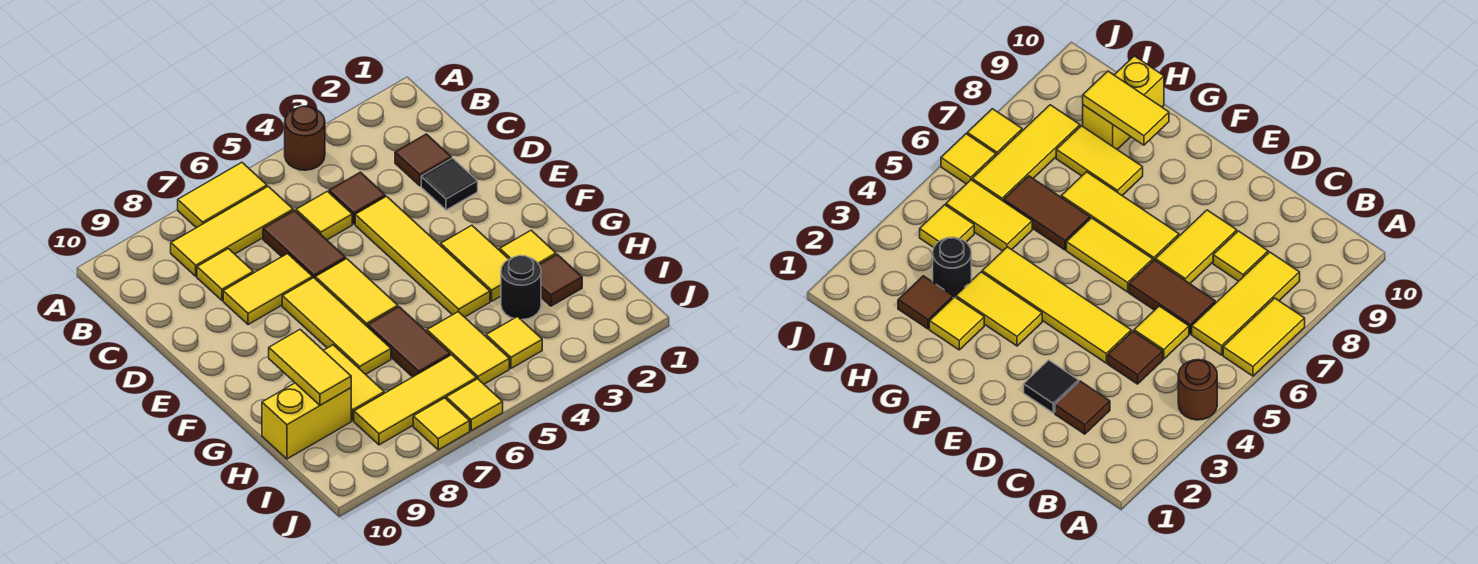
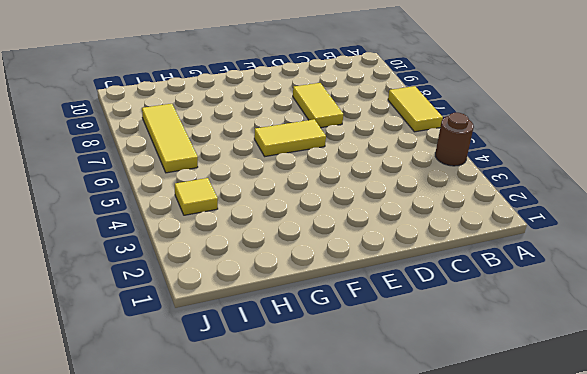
none -> yellow tile B6:B8 level 1
none -> brown tile C2 level 1
none -> brown tile C4 level 1

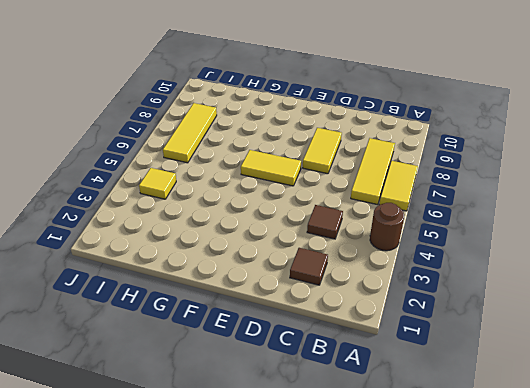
none -> yellow tile C5 level 1
none -> brown tile C6:D6 level 1
none -> yellow tile C8 level 1

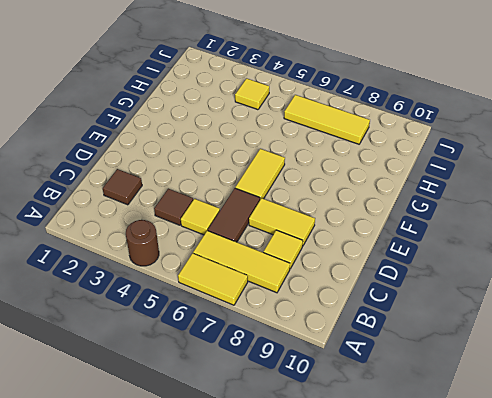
none -> black tile D2 level 1
none -> yellow tile D4:G4 level 1
none -> yellow tile E7:G7 level 1

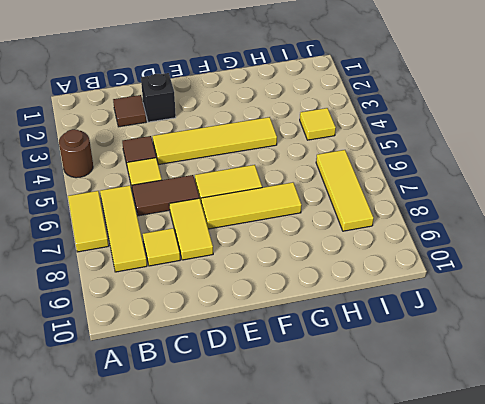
black brick D2 level 1 -> black tile D2 level 1
none -> yellow tile F3:G3 level 1
none -> yellow tile G2 level 1
none -> brown tile G6:H6 level 1

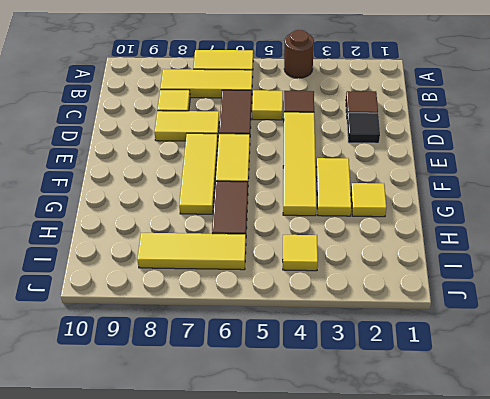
none -> yellow tile G8:H8 level 1
none -> brown tile H2 level 1
none -> black round brick H3 level 1

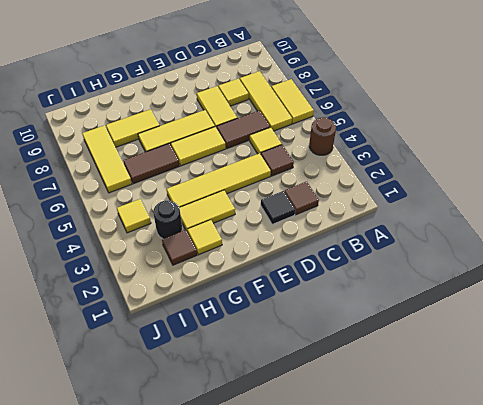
none -> yellow tile H5:I5 level 1
none -> yellow brick H9:H10 level 1
none -> yellow tile J6 level 1

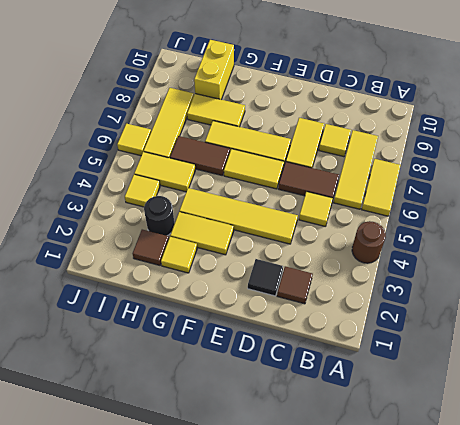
none -> brown tile C4 level 1
none -> yellow tile J7 level 1
none -> yellow tile G9:H9 level 2

